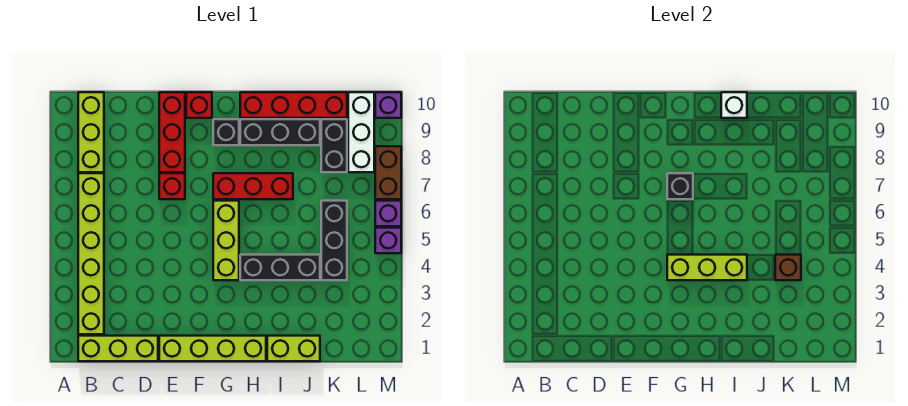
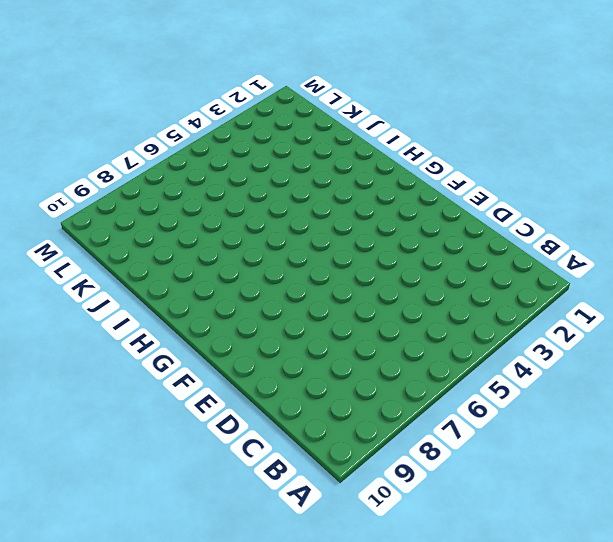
none -> lime brick B1:D1 level 1
none -> lime brick B2:B7 level 1
none -> lime brick B8:B10 level 1

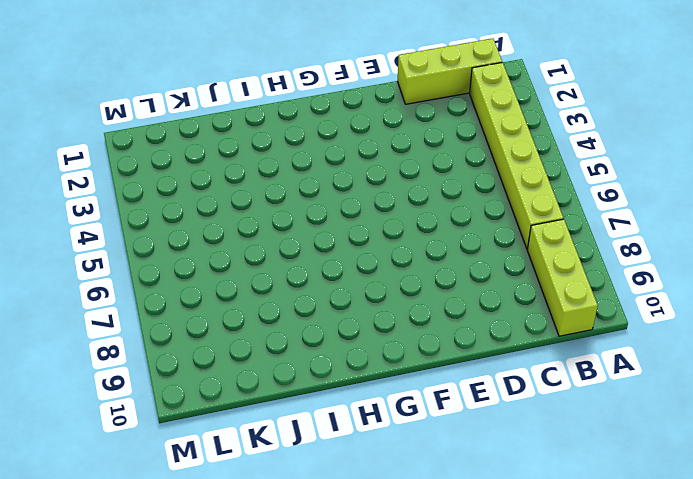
none -> lime brick E1:H1 level 1
none -> red brick E7 level 1
none -> red brick E8:E10 level 1

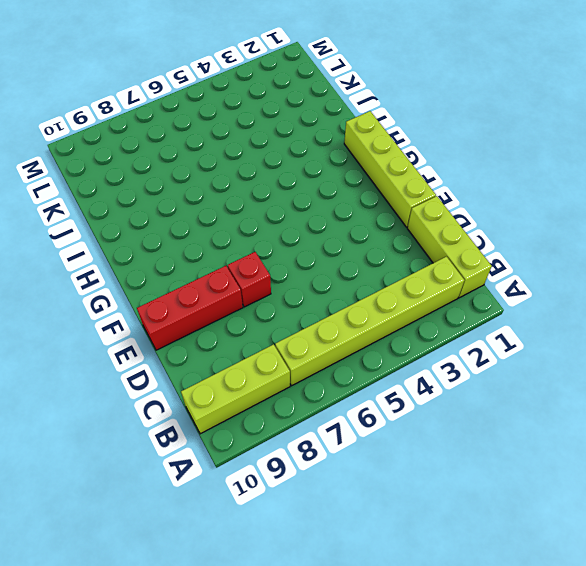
none -> red brick F10 level 1
none -> lime brick G4:G6 level 1
none -> red brick G7:I7 level 1

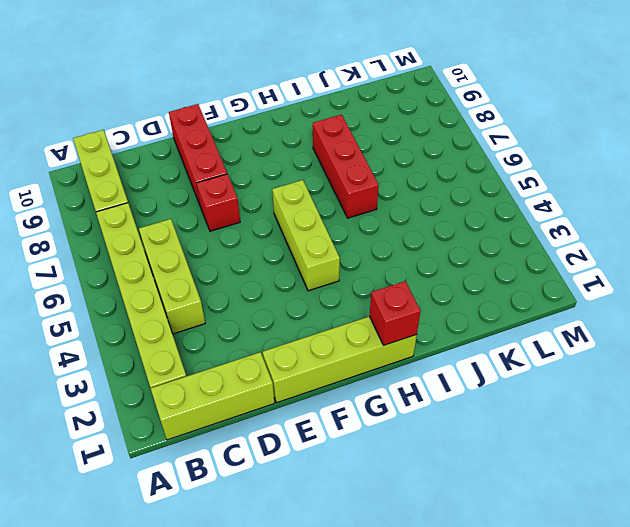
lime brick C4:C6 level 1 -> lime brick G4:I4 level 2
red brick H1 level 2 -> red brick F10 level 1
red brick I6:I8 level 1 -> red brick G7:I7 level 1
none -> black brick G9 level 1
none -> black brick H4:J4 level 1
none -> black brick H9:J9 level 1

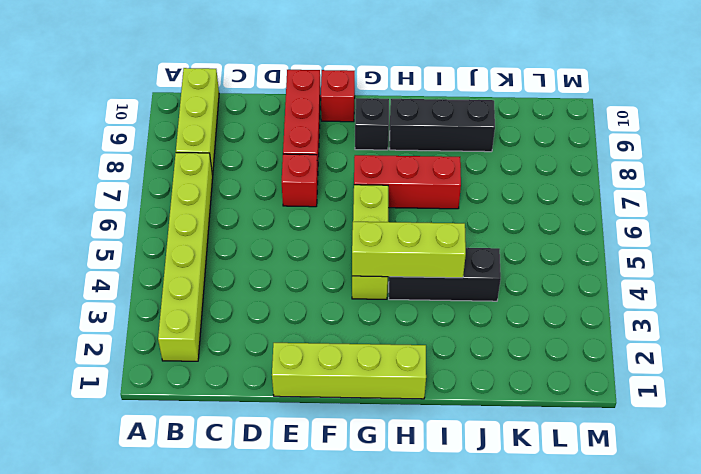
none -> lime brick B1:D1 level 1
none -> red brick H10:K10 level 1
none -> lime brick I1:J1 level 1

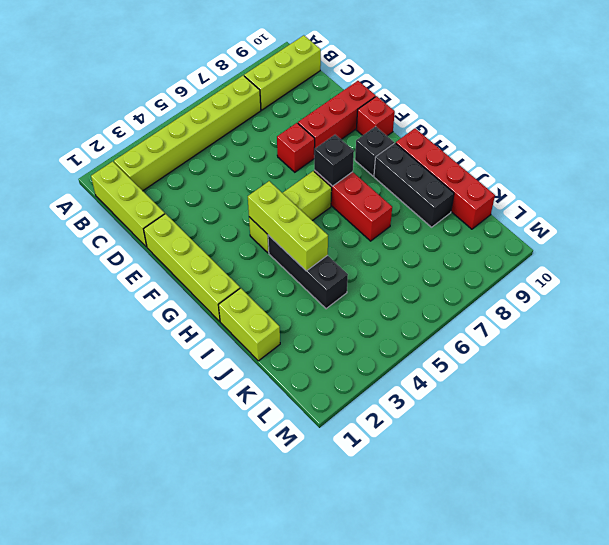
none -> black brick K4:K6 level 1
none -> black brick K8:K9 level 1
none -> white brick L8:L10 level 1

